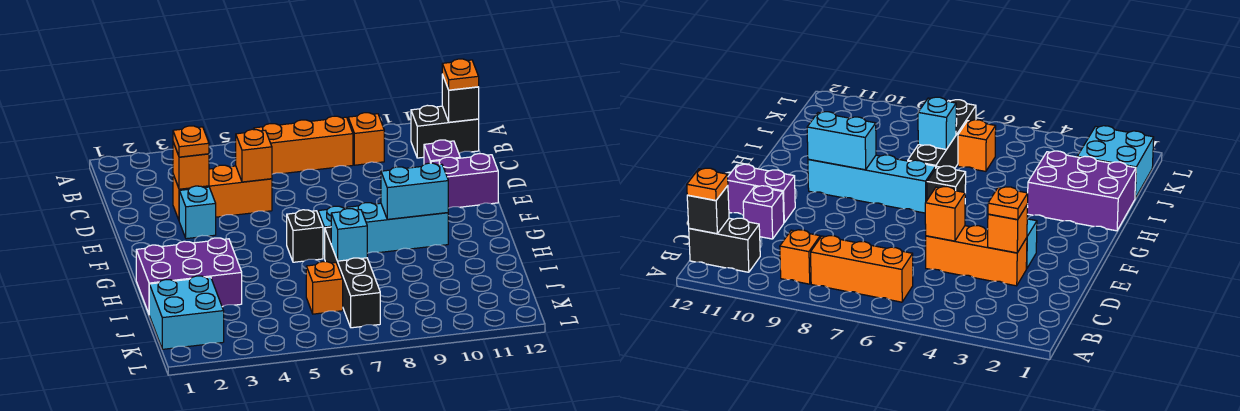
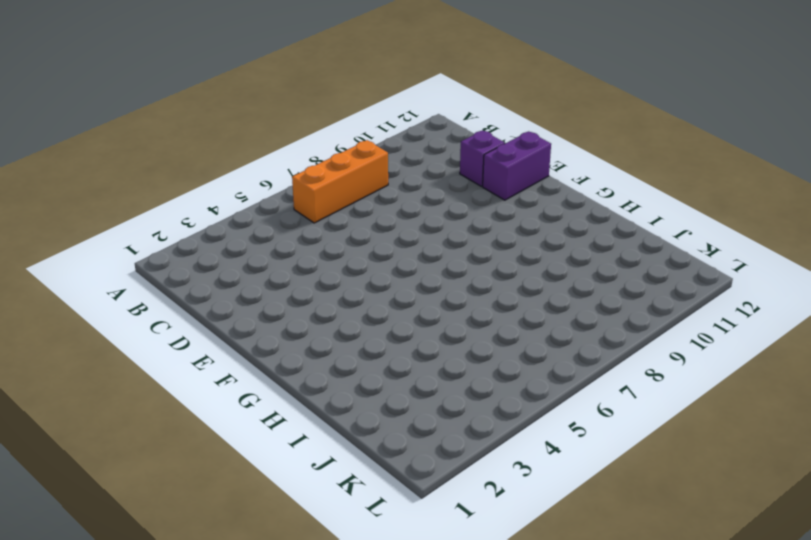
none -> orange brick B9 level 1
none -> black brick B11:B12 level 1
none -> orange brick D3:D5 level 1

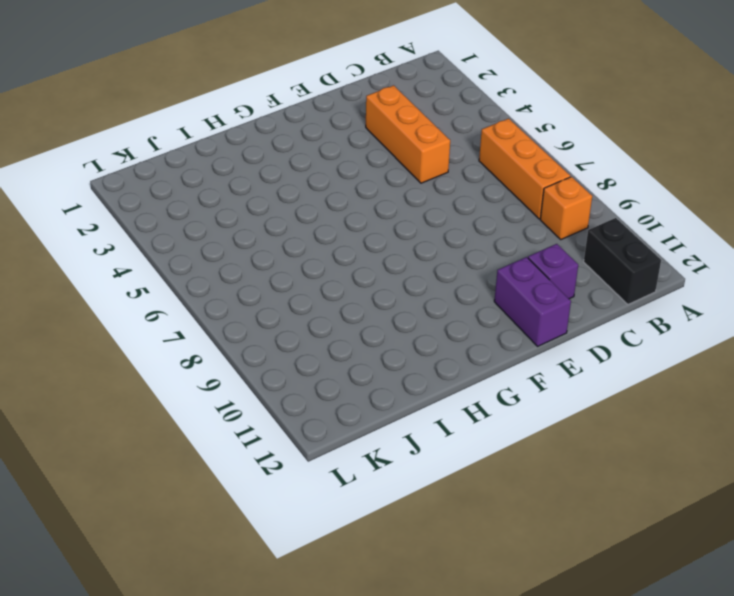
none -> cyan brick E3 level 1
none -> black brick G6 level 1
none -> cyan brick G7:G10 level 1

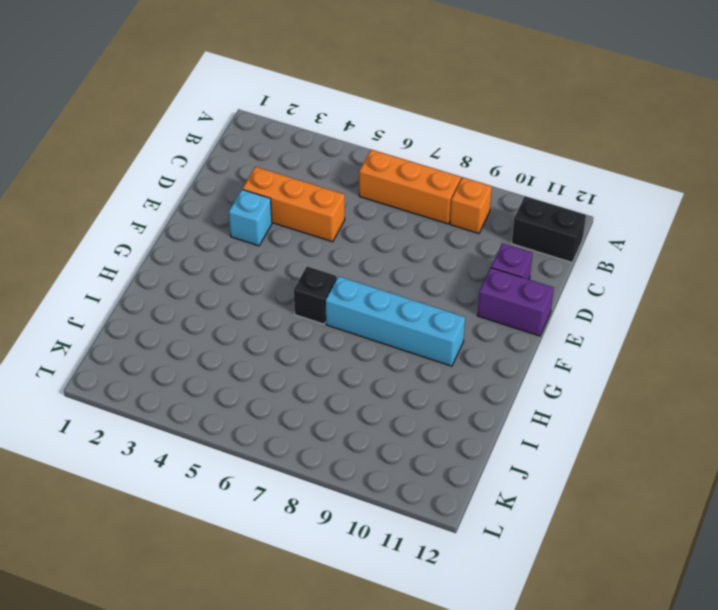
none -> purple brick H1:I3 level 1
none -> black brick H7:K7 level 1
none -> cyan brick J1:K2 level 1

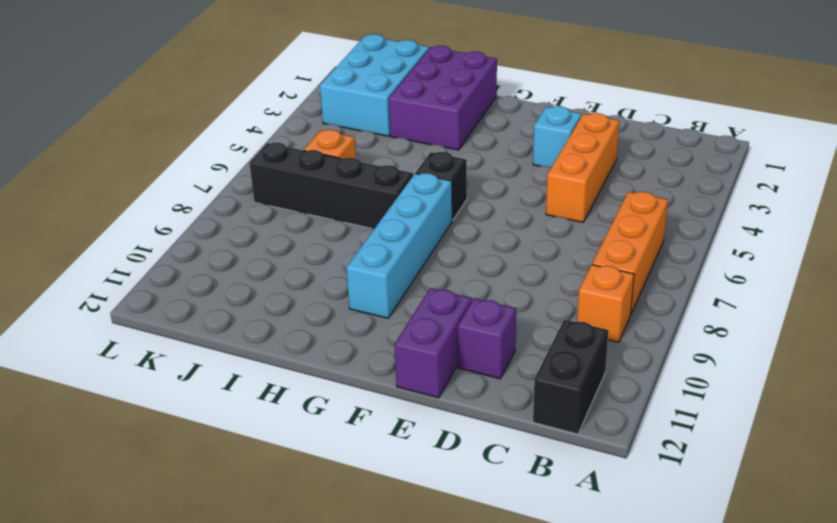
cyan brick J1:K3 level 1 -> cyan brick J1:K2 level 1
none -> black brick B12 level 2
none -> orange brick D3 level 2
none -> orange brick D5 level 2

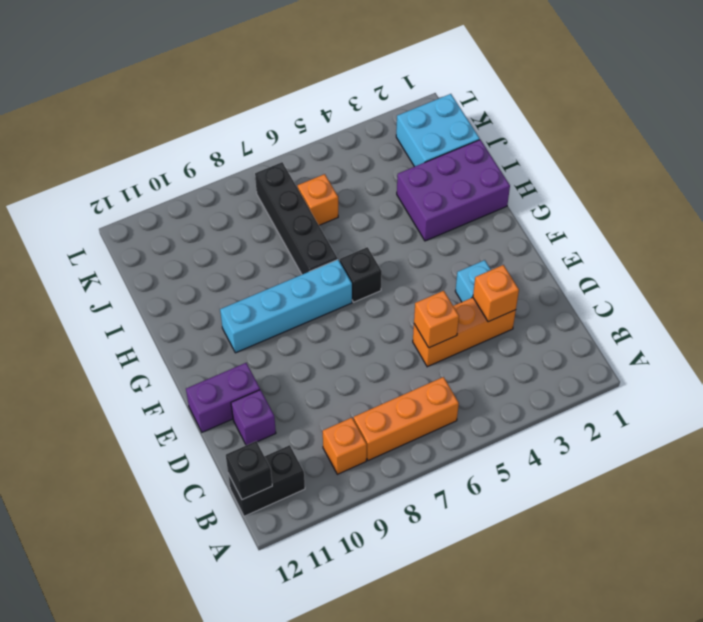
none -> cyan brick G9:G10 level 2
none -> cyan brick I7 level 2
none -> orange plate B12 level 3

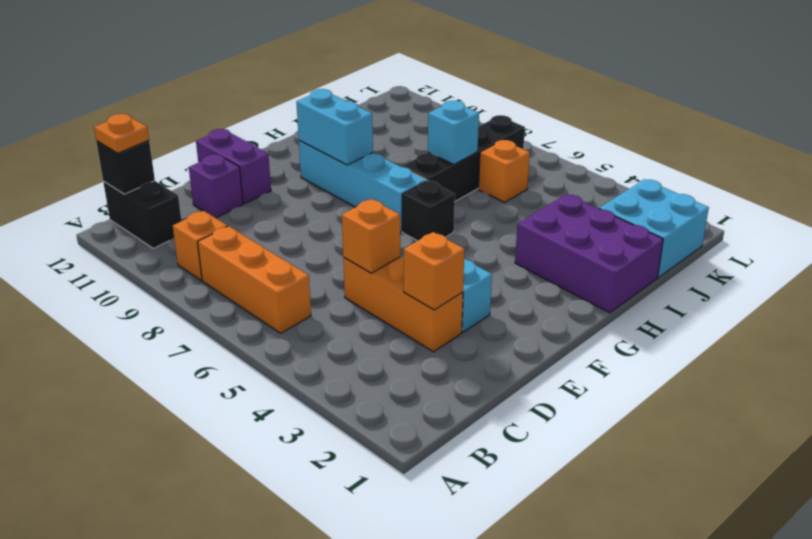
none -> orange plate D3 level 3

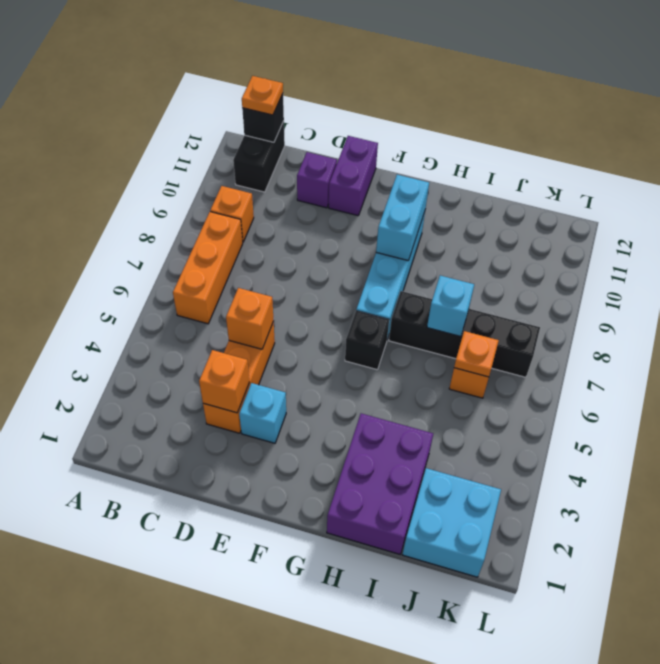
orange plate J6 level 2 -> orange plate D3 level 3

